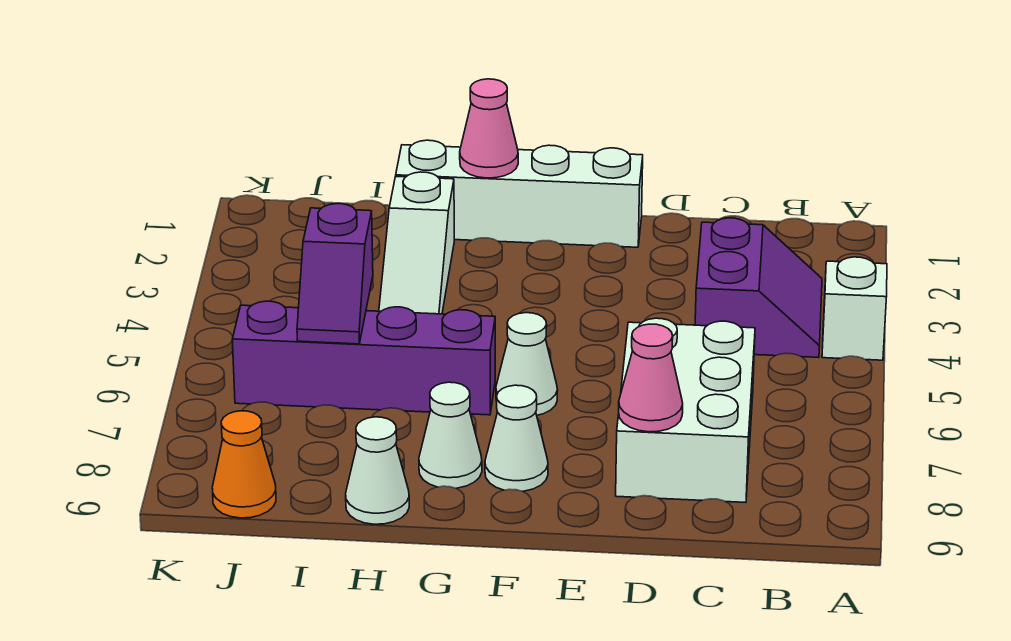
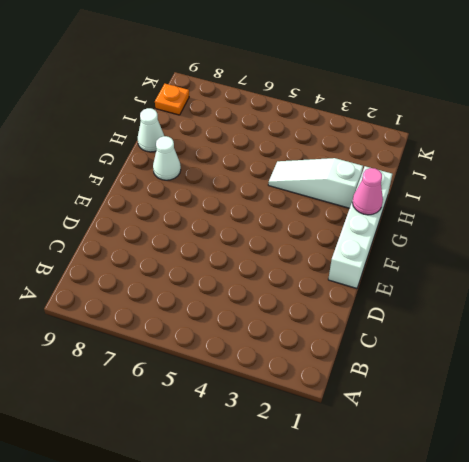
orange plate J9 level 1 -> orange cone J9 level 1
none -> white brick A4 level 1
none -> purple slope B3:C4 level 1 top C
none -> white brick C6:D8 level 1

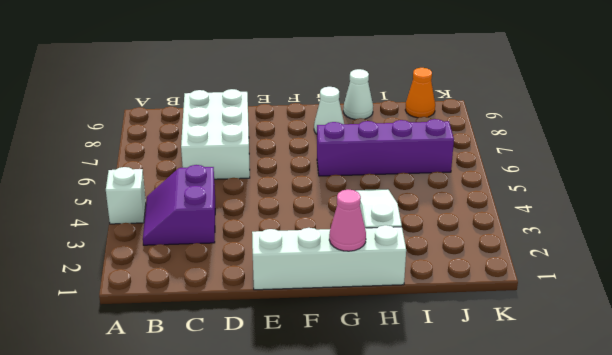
none -> white cone F6 level 1
none -> white cone F8 level 1
none -> pink cone D8 level 2

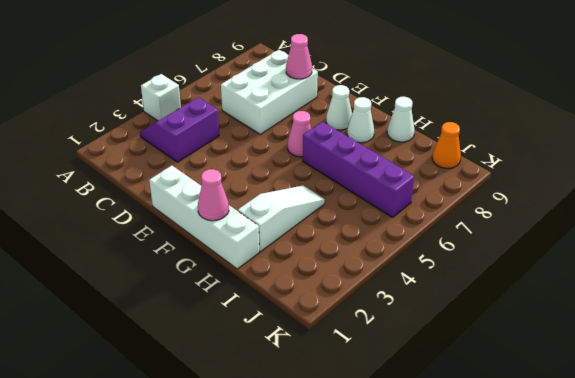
pink cone F6 level 1 -> white cone F6 level 1
none -> purple slope I5:I6 level 2 top 5

